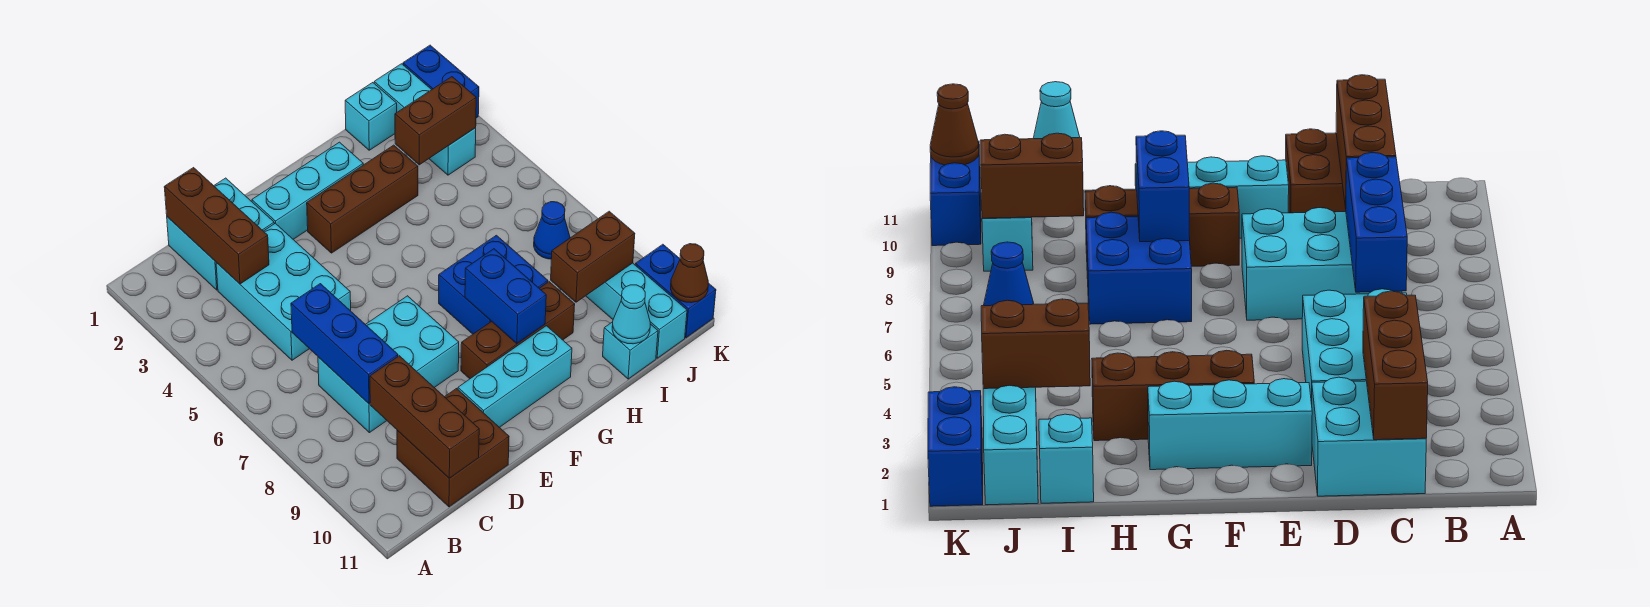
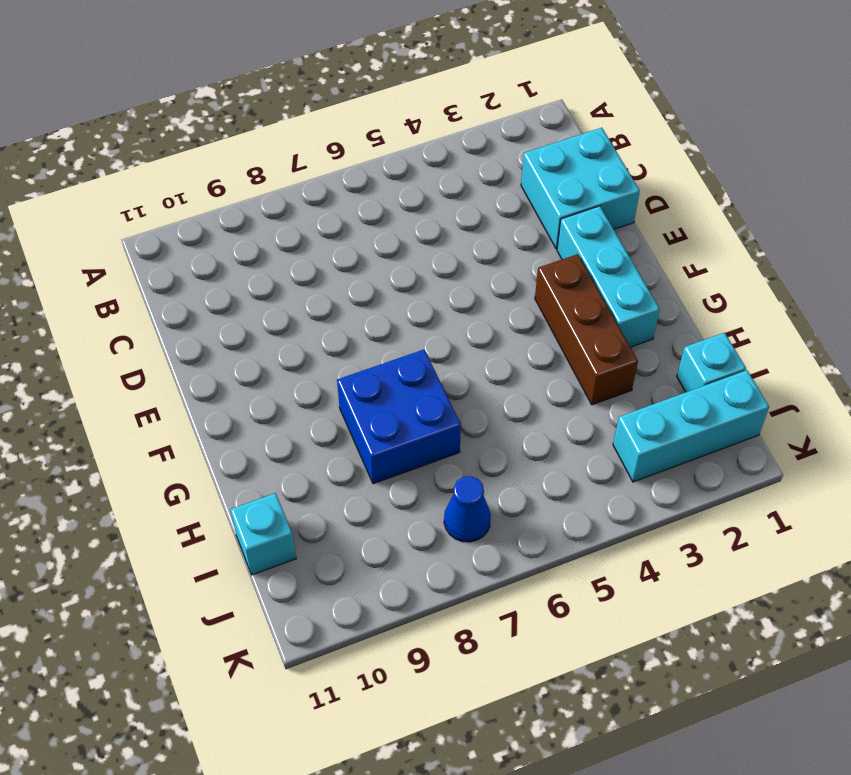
none -> cyan brick C3:D5 level 1
none -> cyan brick C7:E8 level 1
none -> brown brick C10:D11 level 1

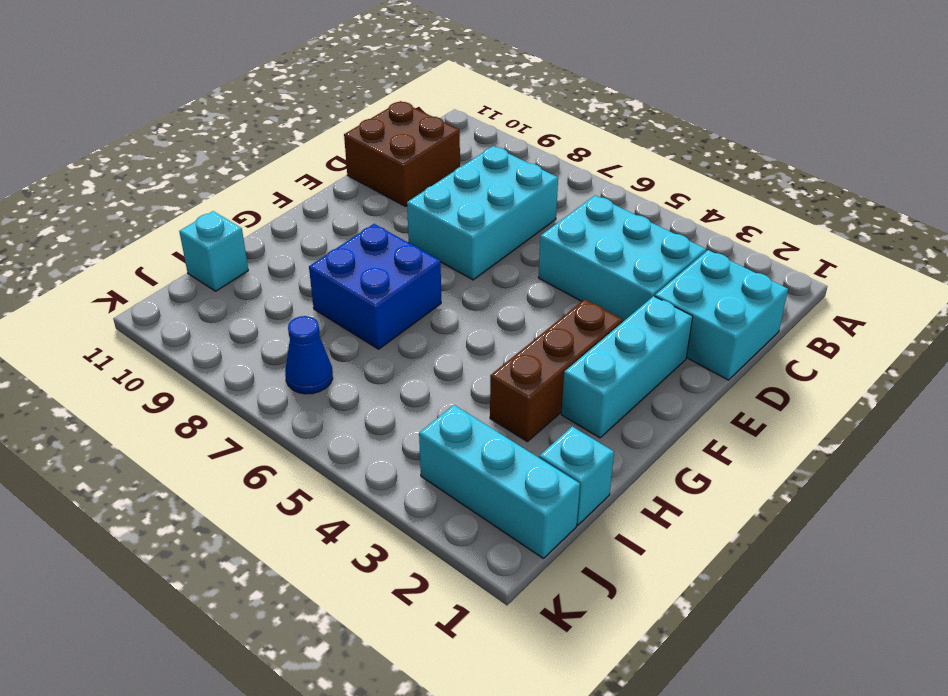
none -> cyan brick E10:G10 level 1
none -> brown brick F9:H9 level 1
none -> cyan brick J9:J11 level 1

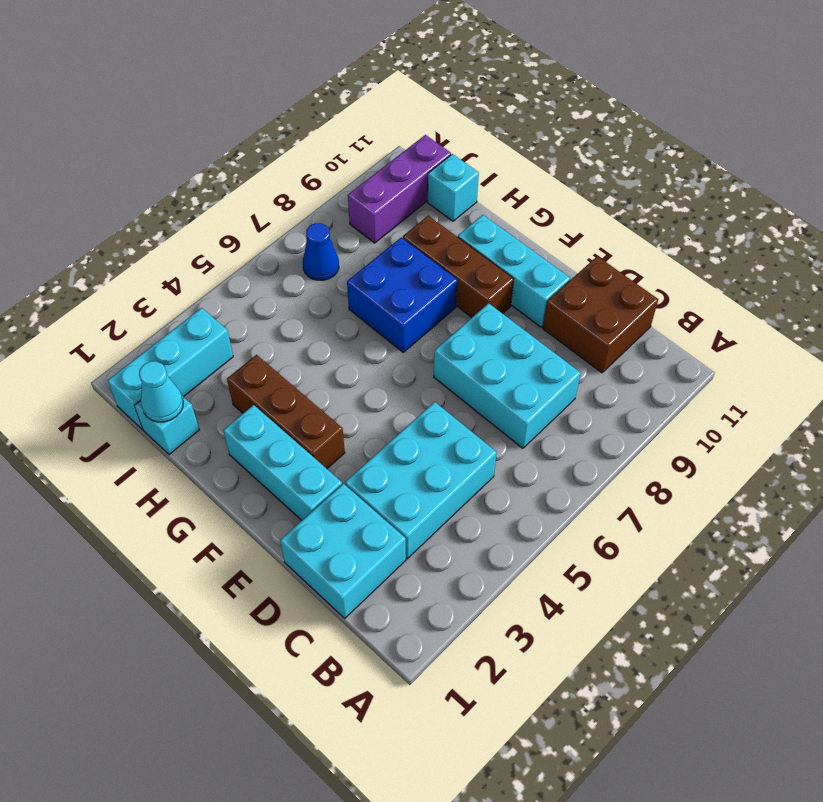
cyan cone I1 level 2 -> cyan cone I11 level 2
purple brick J9:J11 level 1 -> cyan brick J9:J11 level 1
none -> blue brick K1:K2 level 1
none -> blue brick K10:K11 level 1
none -> brown brick C1:C3 level 2

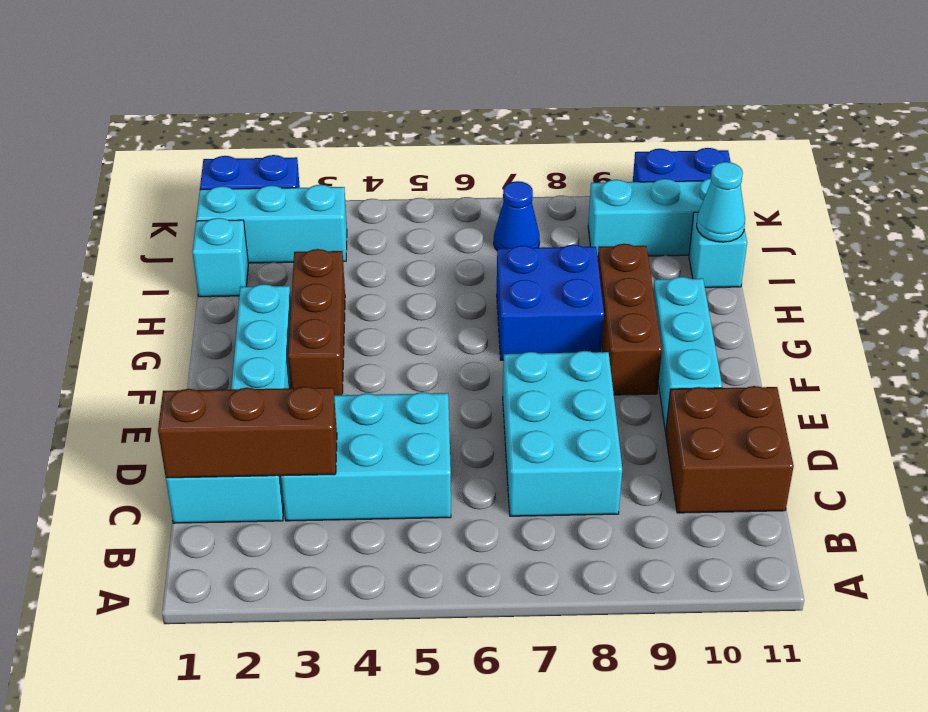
none -> blue brick C6:C8 level 2
none -> brown brick C9:C11 level 2
none -> blue brick G8:G9 level 2

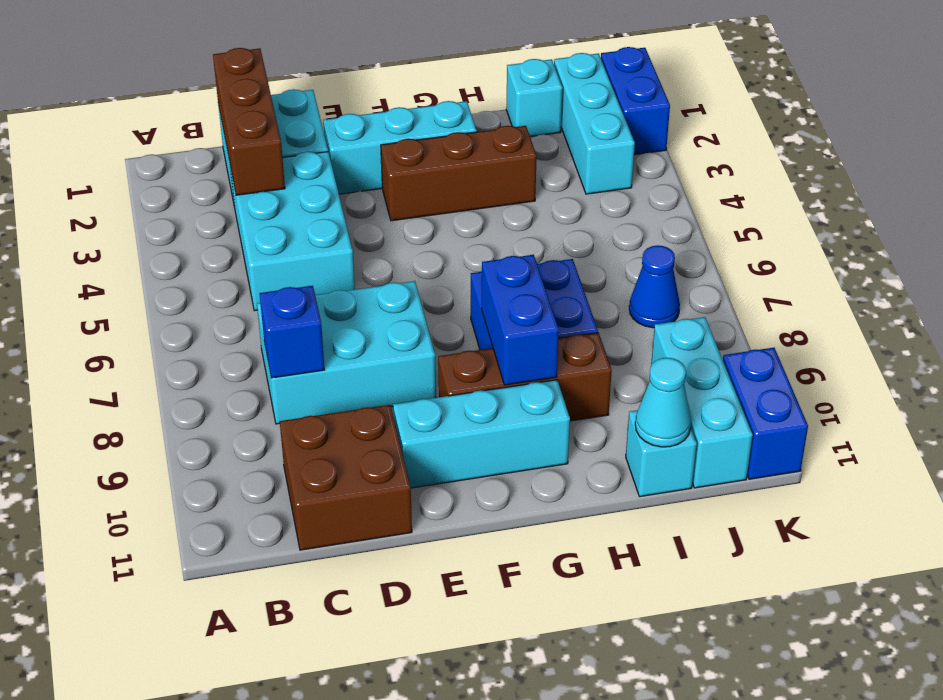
blue brick C8 level 2 -> blue brick C6:C8 level 2
none -> brown brick C9:C11 level 2
none -> brown brick I3:J3 level 2
none -> brown brick I9:J9 level 2

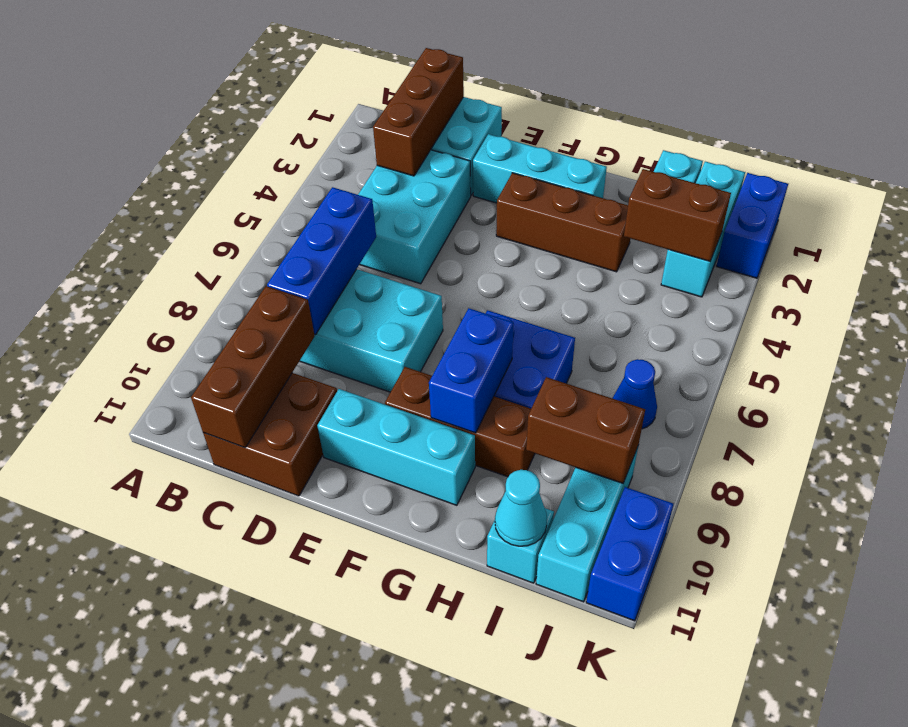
none -> brown cone K11 level 2

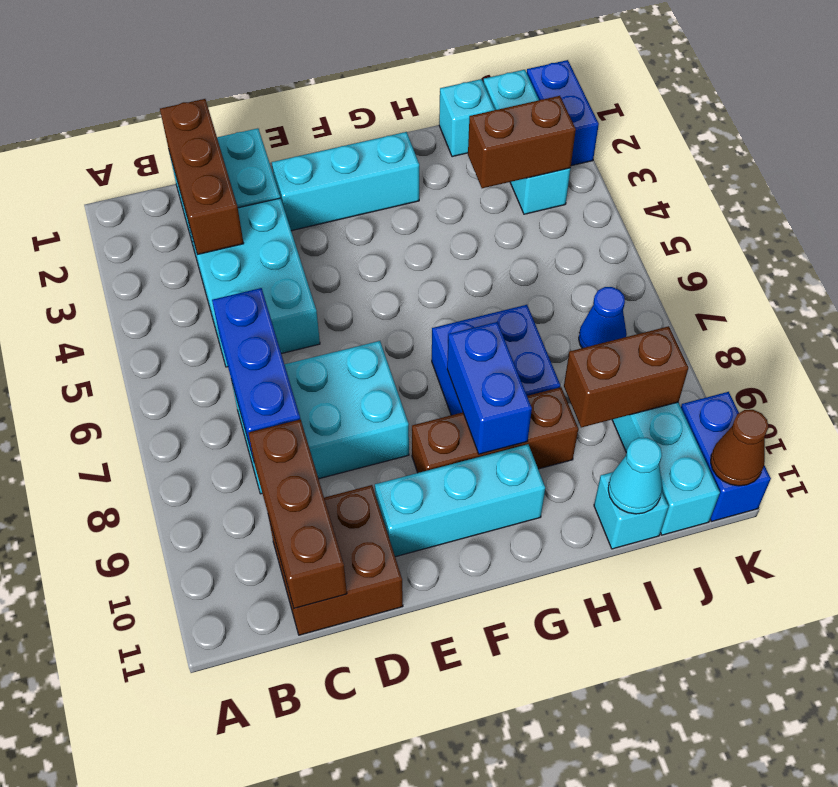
none -> brown brick F3:H3 level 1

